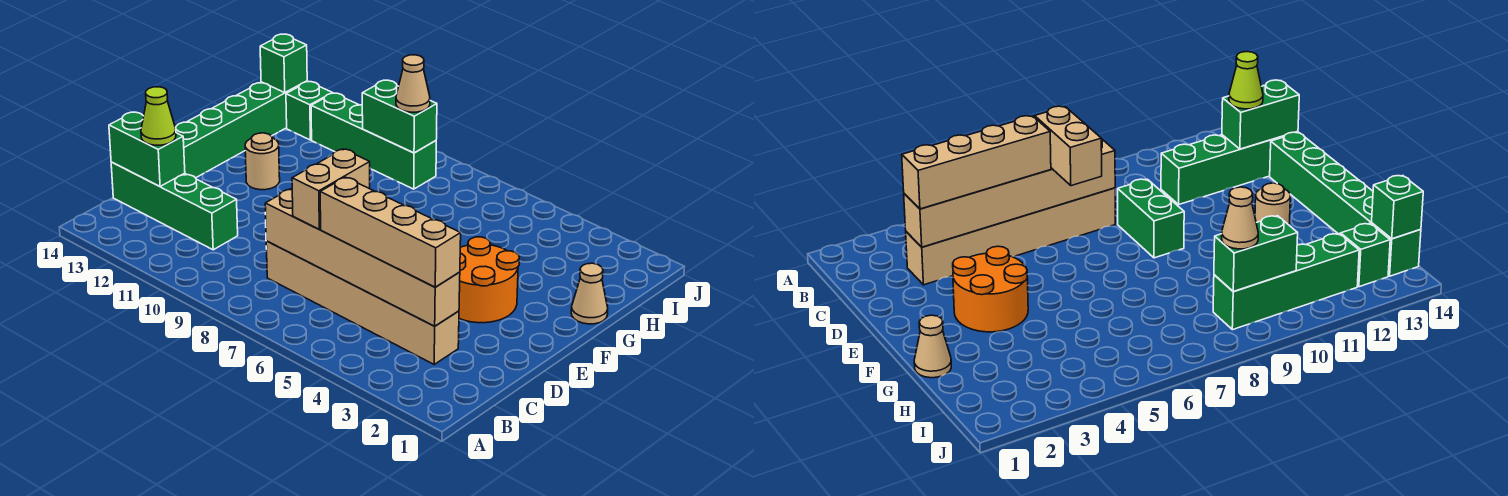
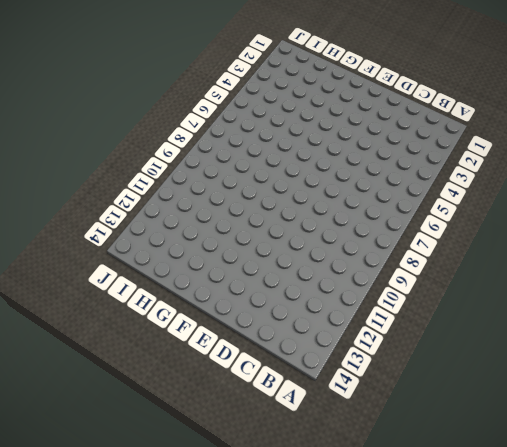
none -> tan brick C3:C8 level 1
none -> green brick C11:C14 level 1
none -> green brick D9:E9 level 1

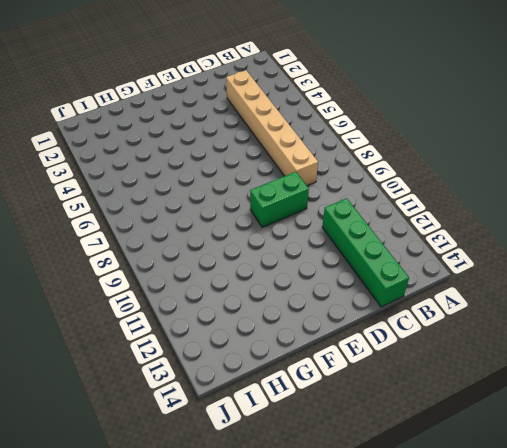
none -> green brick D14:I14 level 1
none -> orange round brick E3:F4 level 1
none -> tan round brick F12 level 1

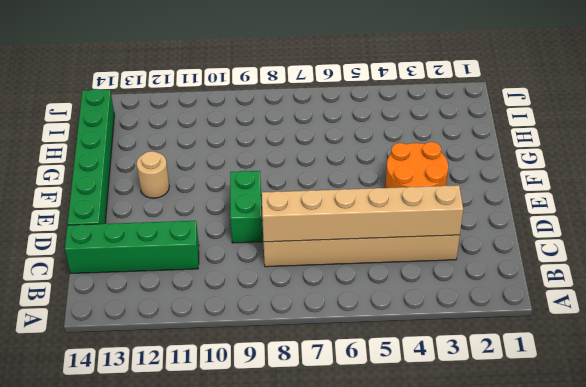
none -> tan cone G1 level 1
none -> green brick I9:I12 level 1
none -> green brick I13 level 1

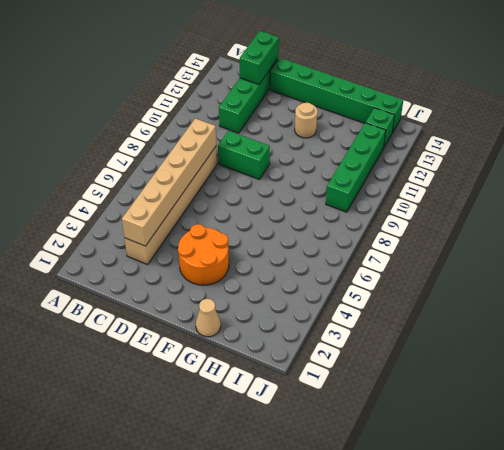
none -> green brick I9:I10 level 2
none -> green brick I14 level 2
none -> tan brick C3:C6 level 3

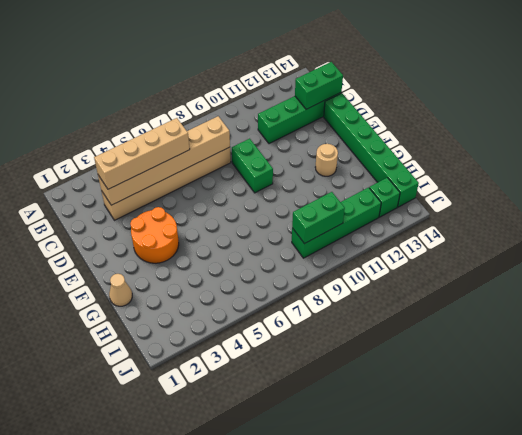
none -> green brick I14 level 2
none -> tan brick C7:D7 level 3
none -> lime cone C13 level 3

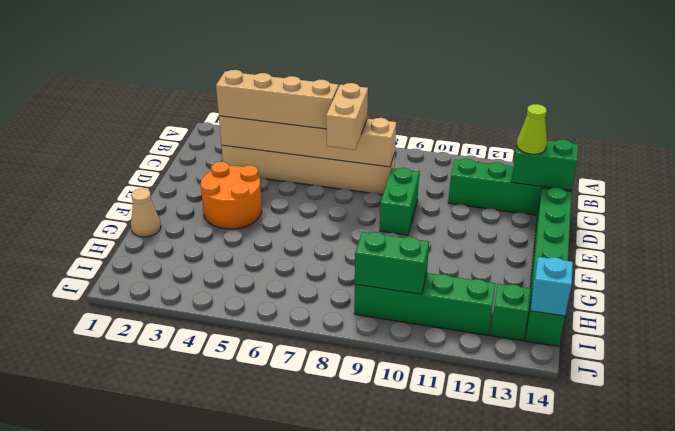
cyan brick I14 level 2 -> green brick I14 level 2
none -> tan round brick F12 level 1
none -> tan cone I9 level 3

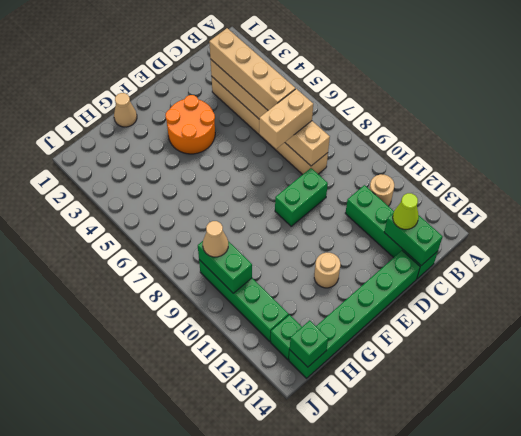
tan round brick B11 level 1 -> none

